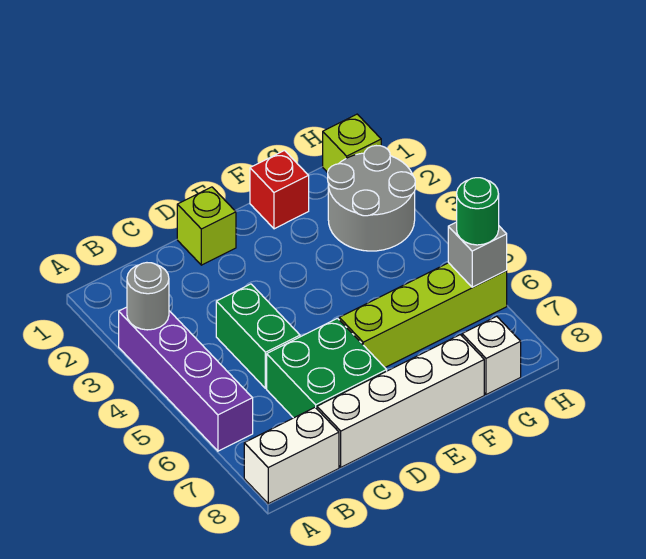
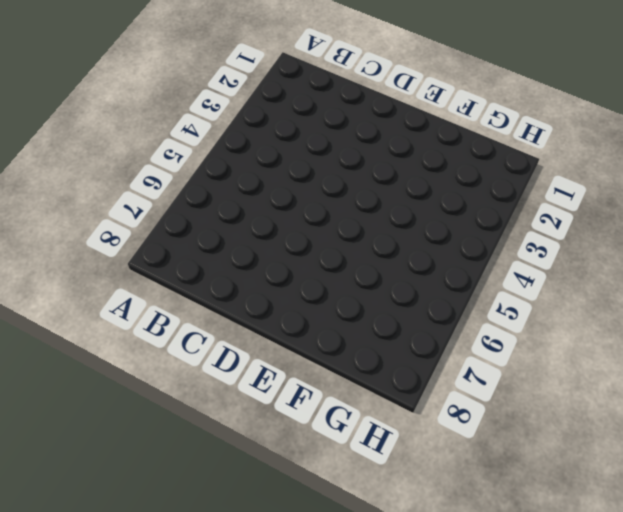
none -> purple brick A3:A6 level 1
none -> white brick A8:B8 level 1
none -> green brick C4:C5 level 1

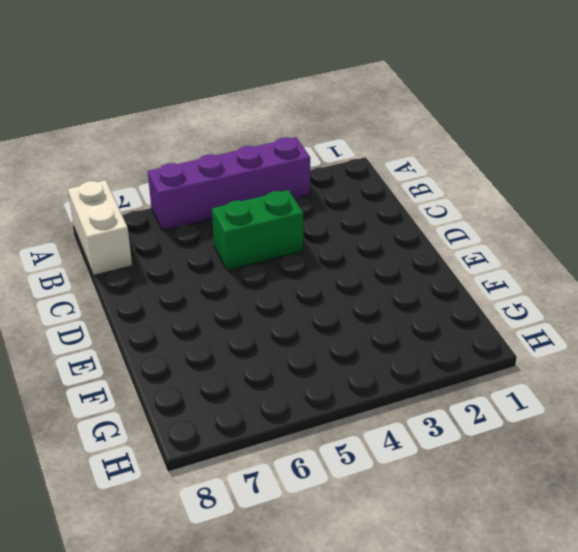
none -> green brick C6:D7 level 1
none -> white brick C8:F8 level 1
none -> lime brick D1 level 1

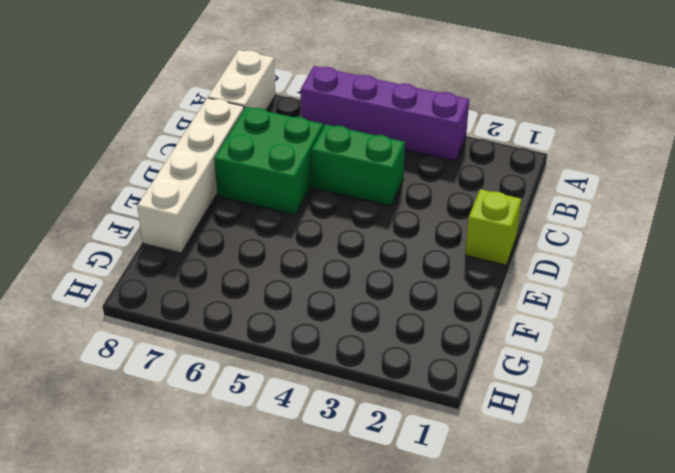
none -> lime brick E6:H6 level 1
none -> red brick F1 level 1
none -> grey round brick G2:H3 level 1

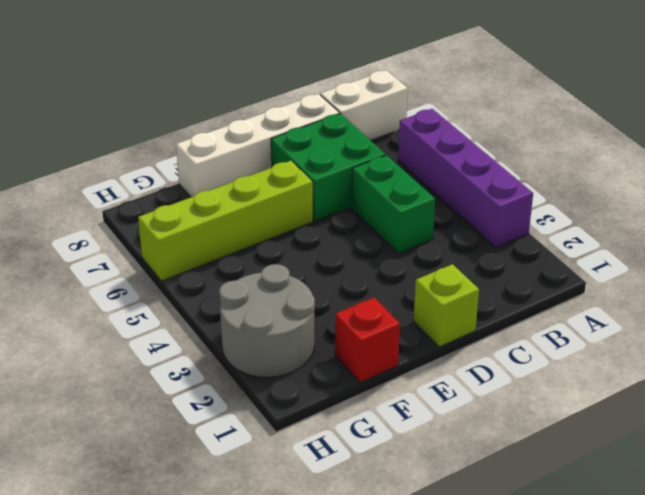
none -> white brick G8 level 1
none -> lime brick H1 level 1
none -> grey round brick A3 level 2

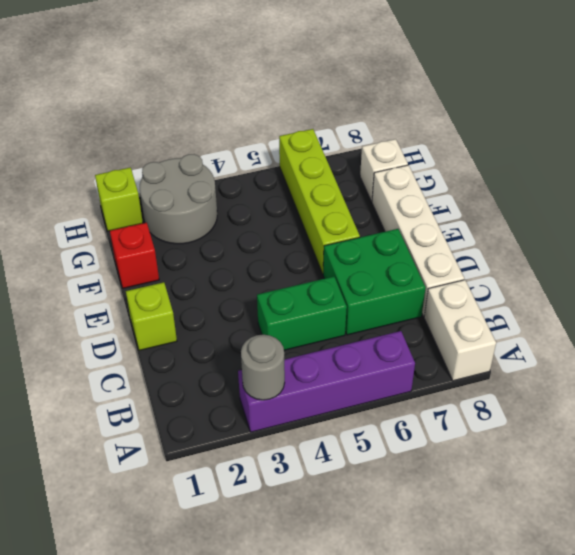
none -> grey brick H6 level 2
none -> green round brick H6 level 3

